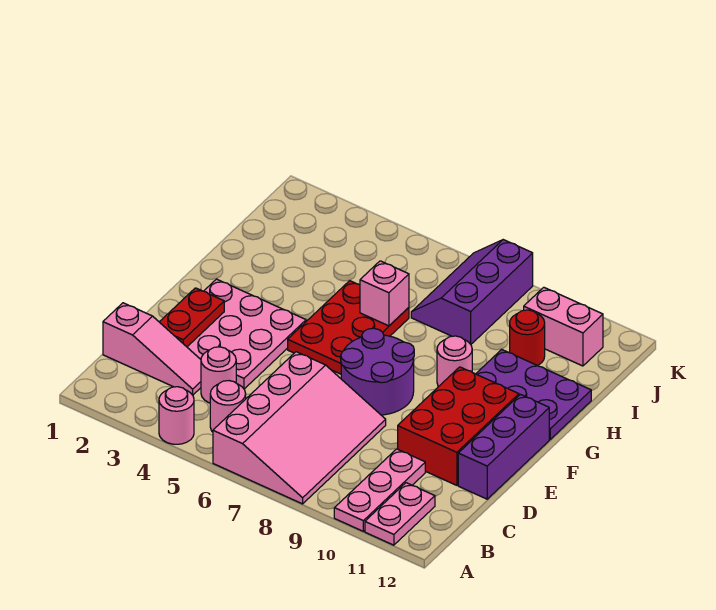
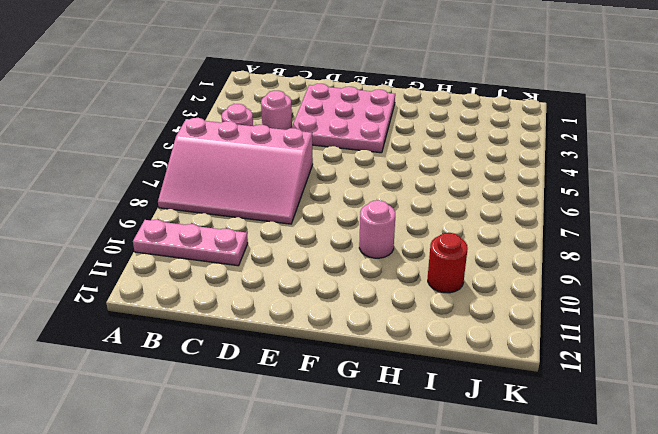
none -> pink round brick A4 level 1
none -> pink plate A11:B11 level 1
none -> pink slope C1:C3 level 1 top 1

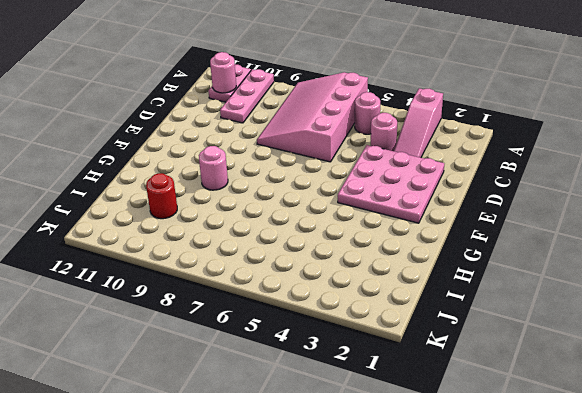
pink slope A3:C3 level 1 top A -> pink slope C1:C3 level 1 top 1
pink round brick B11 level 2 -> pink round brick A4 level 1
none -> red brick D10:F11 level 1
none -> purple brick D12:F12 level 1
none -> purple round brick E7:F8 level 1

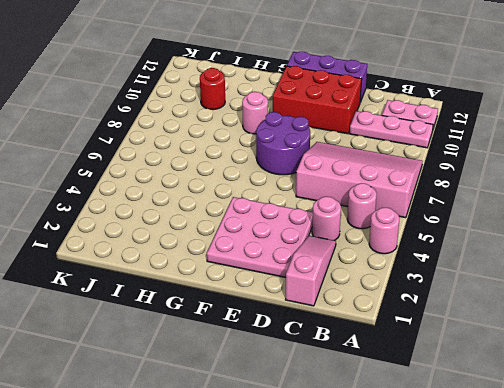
none -> red plate F5:H6 level 1
none -> purple plate G10:H12 level 1
none -> purple slope I7:K8 level 1 top 8

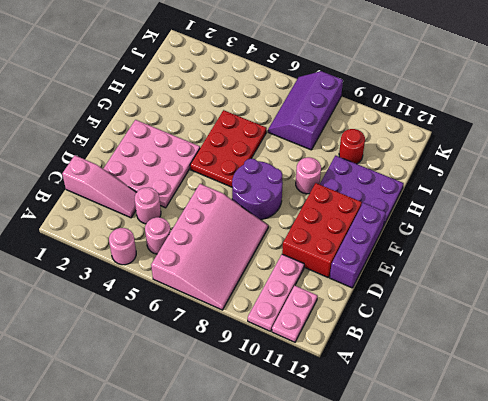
none -> pink brick J10:J11 level 1
none -> red plate D2:E2 level 2
none -> pink brick H6 level 2

